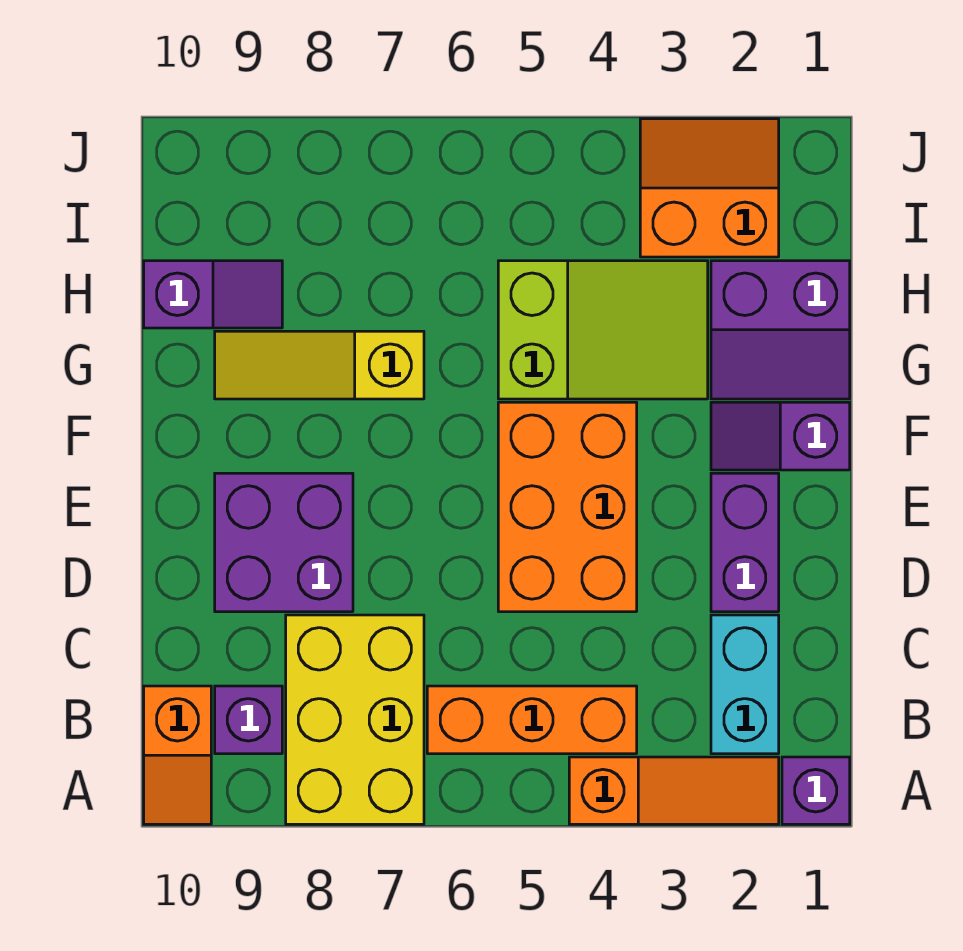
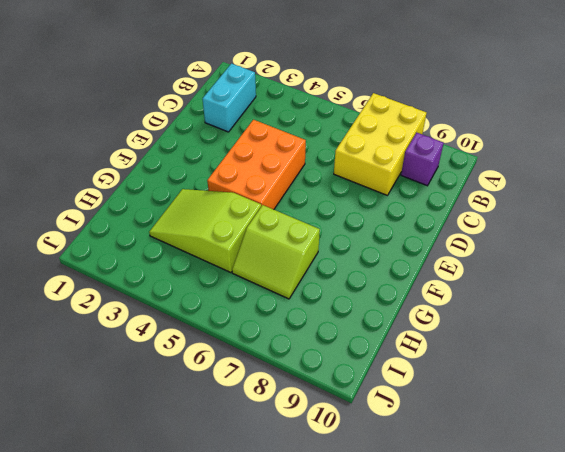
lime slope G6:H7 level 1 top G -> yellow slope G7:G9 level 1 top 7
none -> purple brick A1 level 1
none -> orange slope A2:A4 level 1 top 4
none -> orange slope A10:B10 level 1 top B

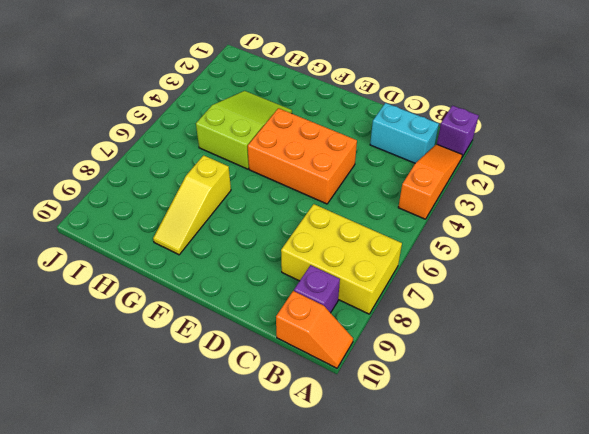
none -> orange brick B4:B6 level 1
none -> purple brick D2:E2 level 1
none -> purple brick D8:E9 level 1

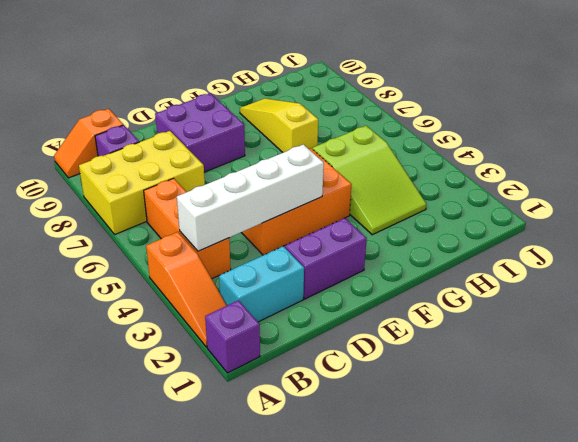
white brick B4:E4 level 2 -> none
none -> purple slope F1:F2 level 1 top 1
none -> purple slope G1:H2 level 1 top H
none -> purple slope H9:H10 level 1 top 10

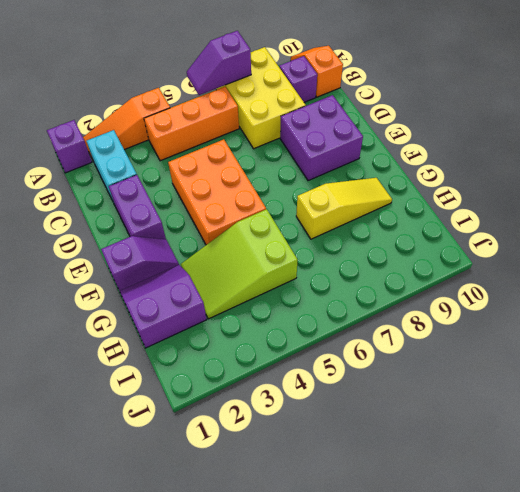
purple slope A6:A7 level 2 top 7 -> purple slope H9:H10 level 1 top 10
none -> orange slope I2:J3 level 1 top I

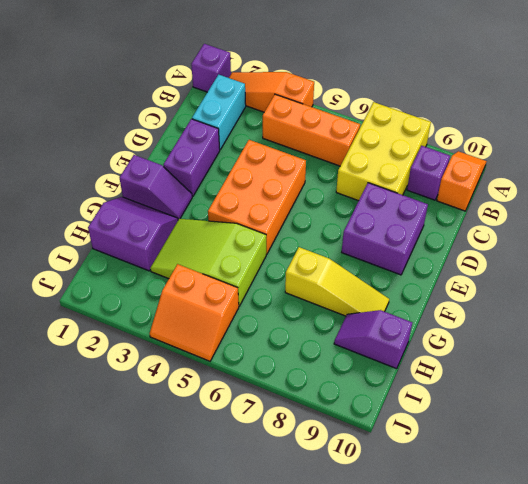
orange slope I4:J5 level 1 top I -> orange slope I2:J3 level 1 top I

